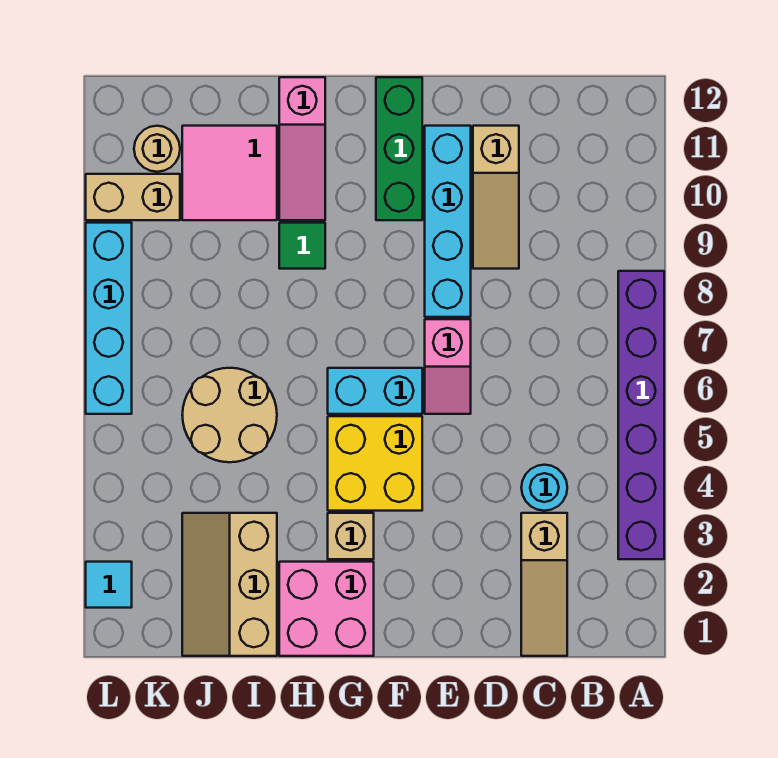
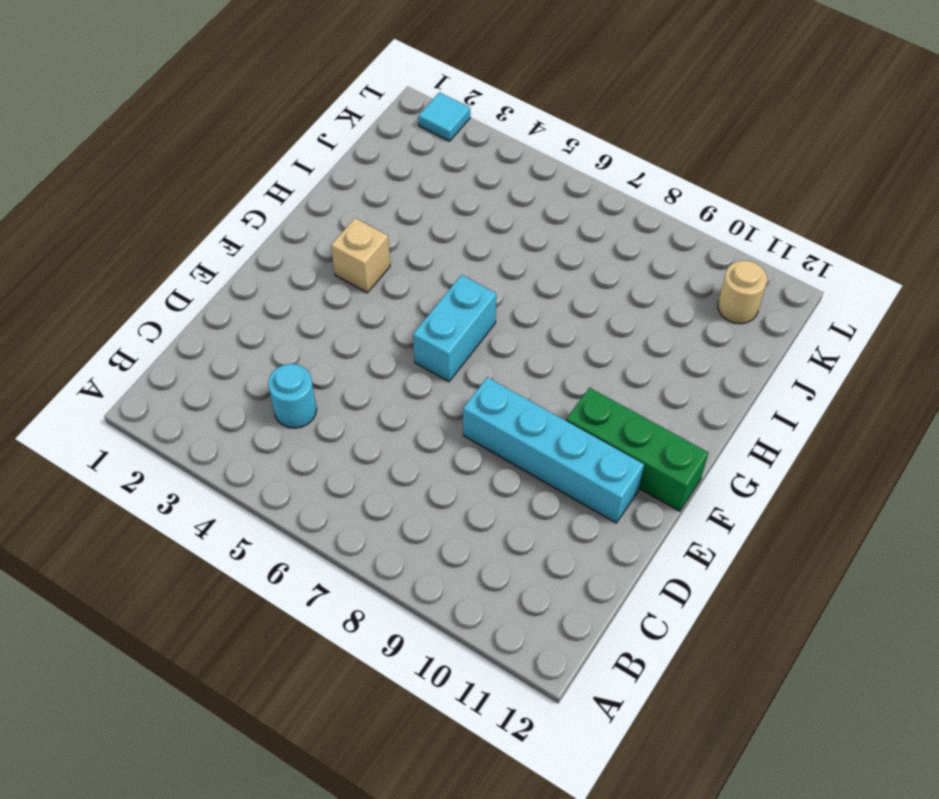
none -> purple brick A3:A8 level 1
none -> tan slope C1:C3 level 1 top 3
none -> tan slope D9:D11 level 1 top 11

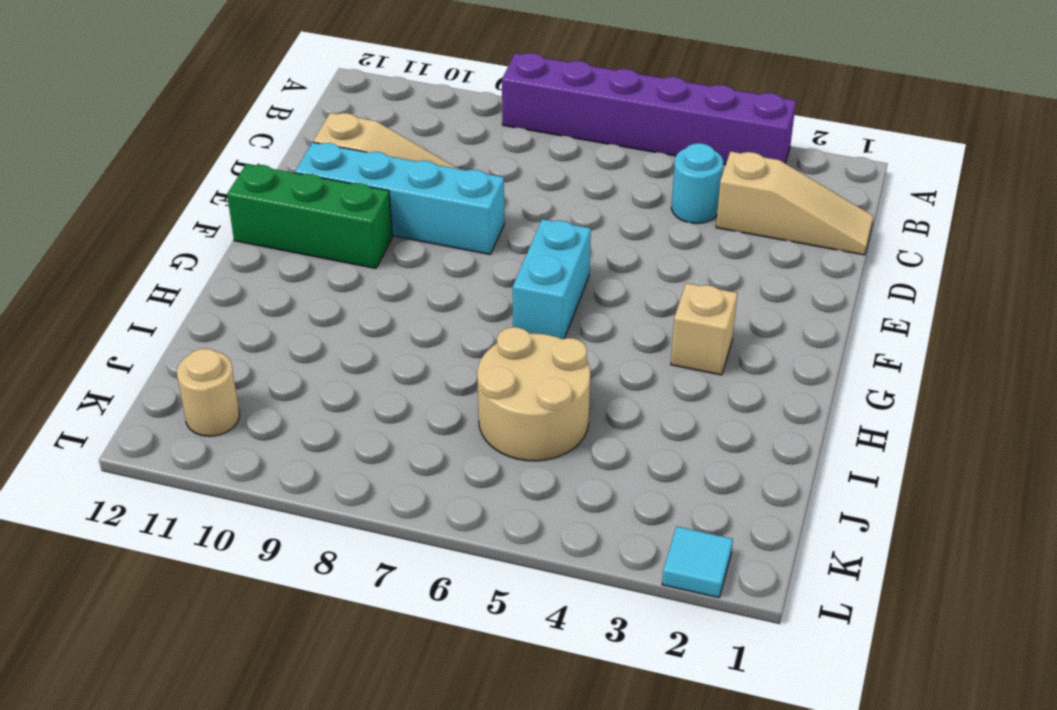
none -> pink slope E6:E7 level 1 top 7
none -> yellow brick F4:G5 level 1
none -> pink brick G1:H2 level 1

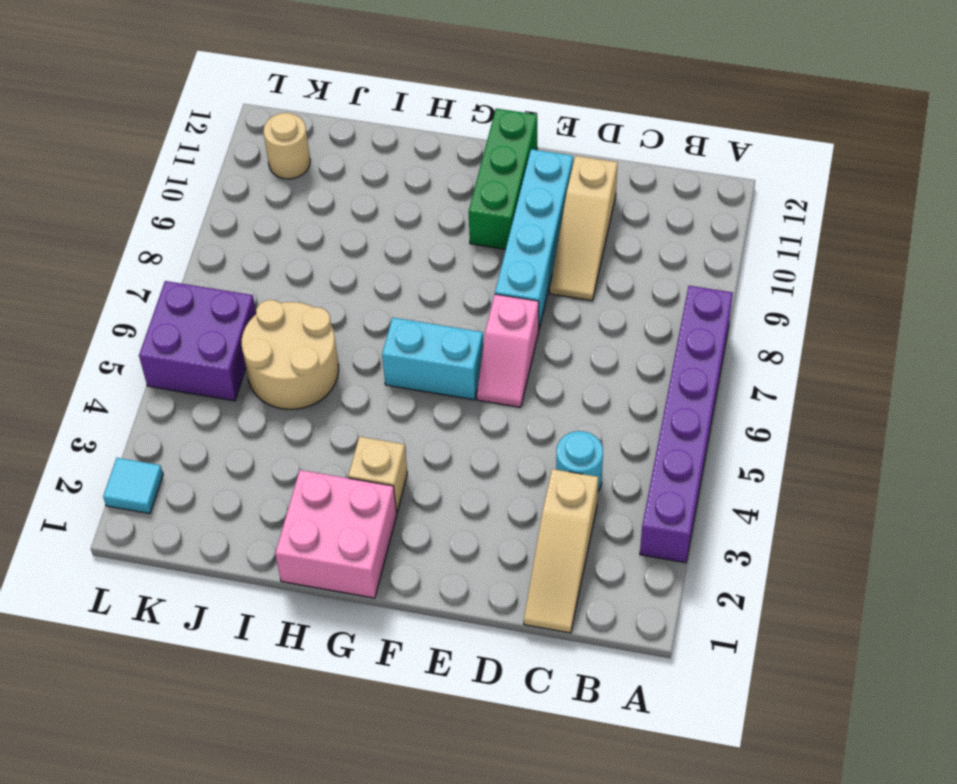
purple brick K5:L6 level 1 -> cyan brick L6:L9 level 1
none -> yellow brick F4:G5 level 1
none -> green tile H9 level 1
none -> pink slope H10:H12 level 1 top 12

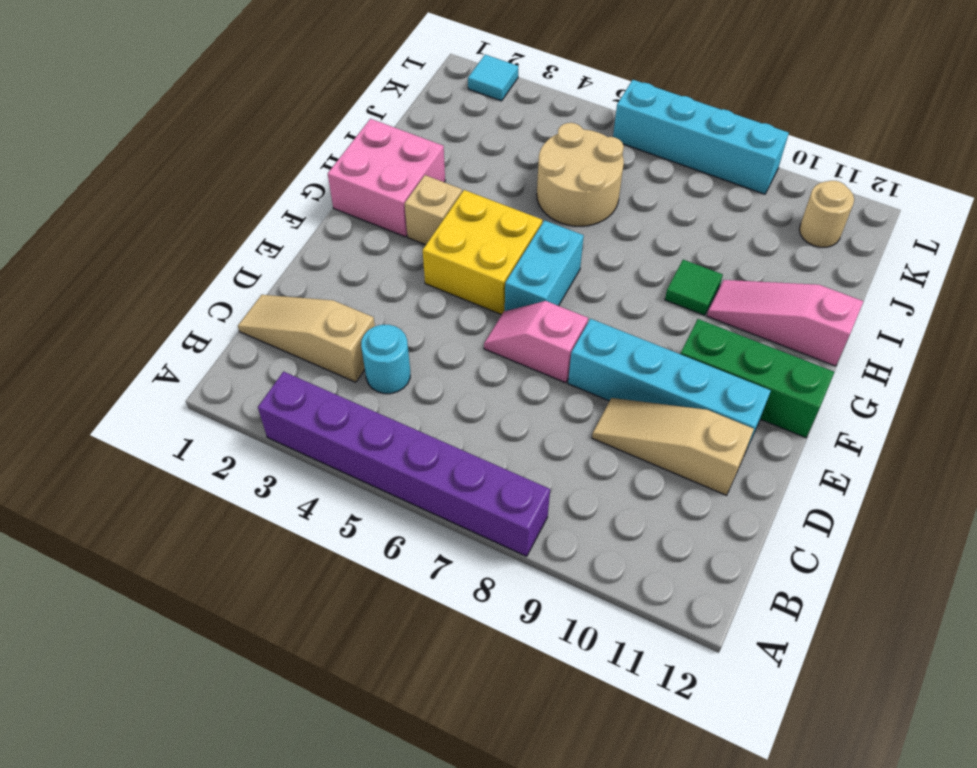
none -> tan slope I1:J3 level 1 top I
none -> pink tile I10:J11 level 1
none -> tan brick K10:L10 level 1

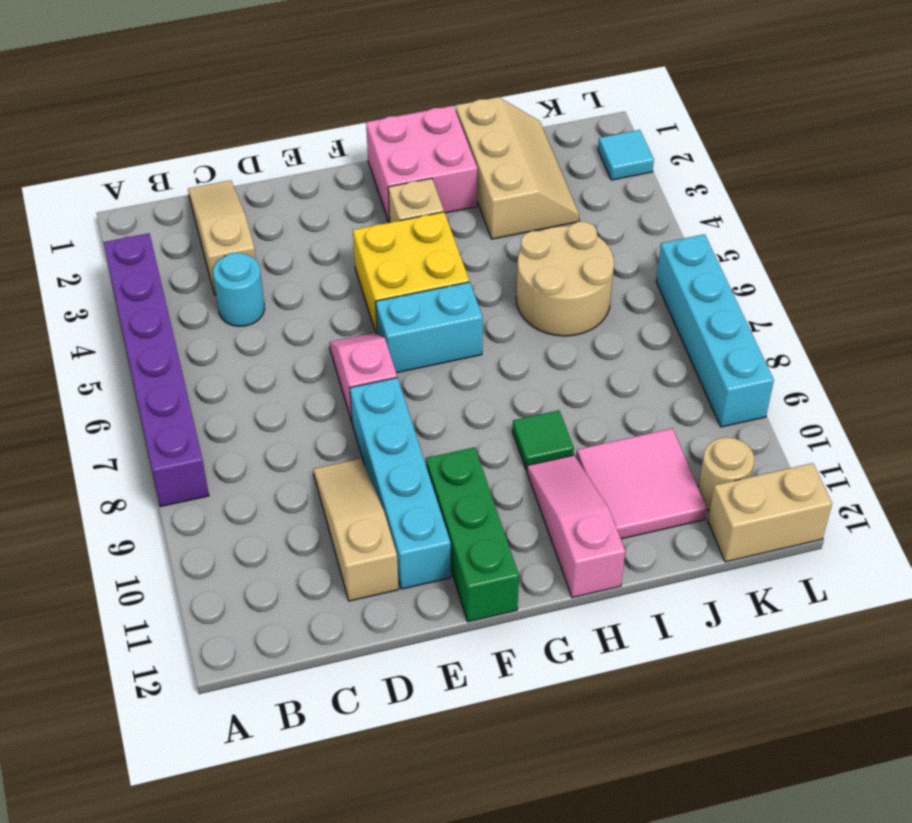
tan brick K12:L12 level 1 -> tan brick K10:L10 level 1

